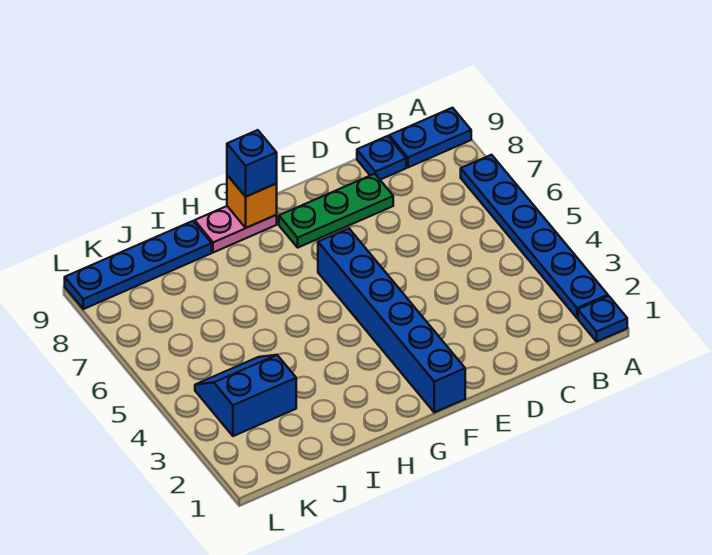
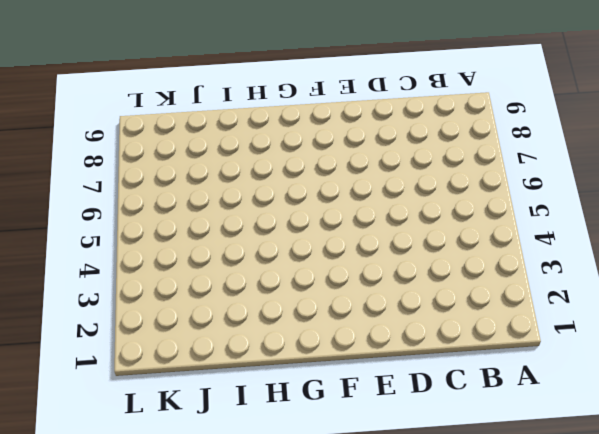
none -> blue plate A1 level 1
none -> blue plate A2:A7 level 1

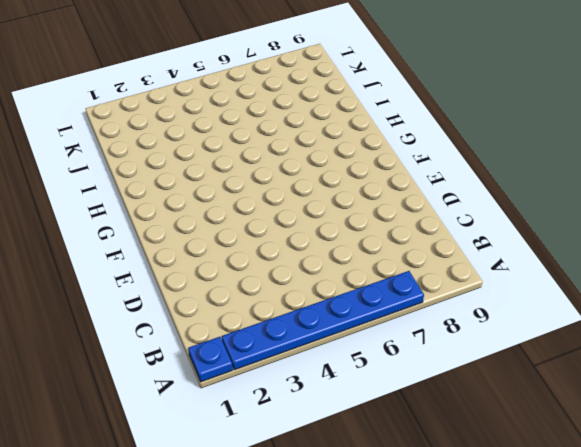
none -> blue plate A9:B9 level 1
none -> blue plate C9 level 1

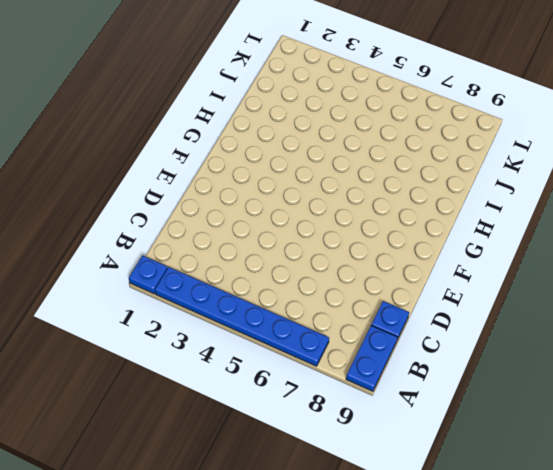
none -> green plate D8:F8 level 1
none -> blue brick F1:F6 level 1

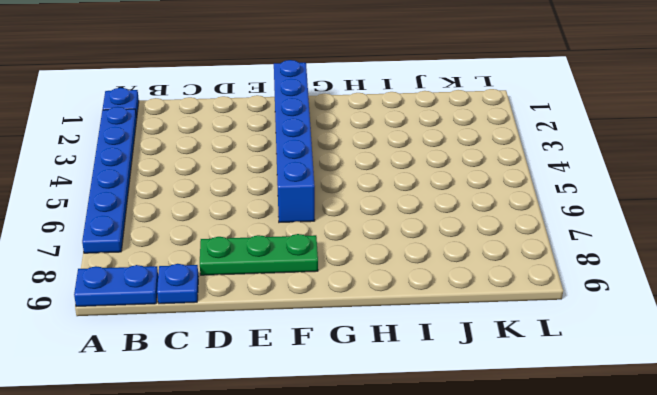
none -> pink plate G9:H9 level 1
none -> blue plate I9:L9 level 1

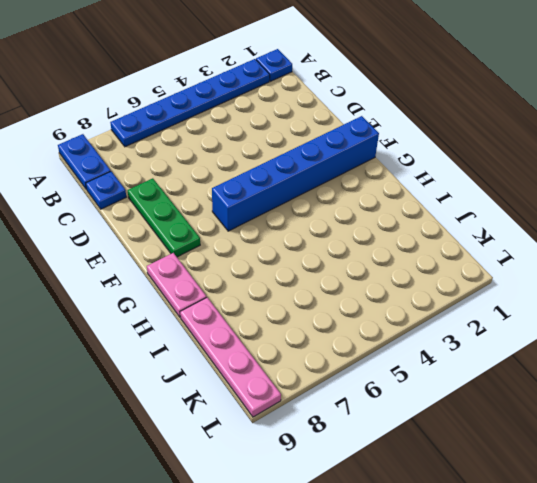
pink plate I9:L9 level 1 -> blue plate I9:L9 level 1
none -> blue slope J3:K4 level 1 top 3
none -> orange brick G9 level 2

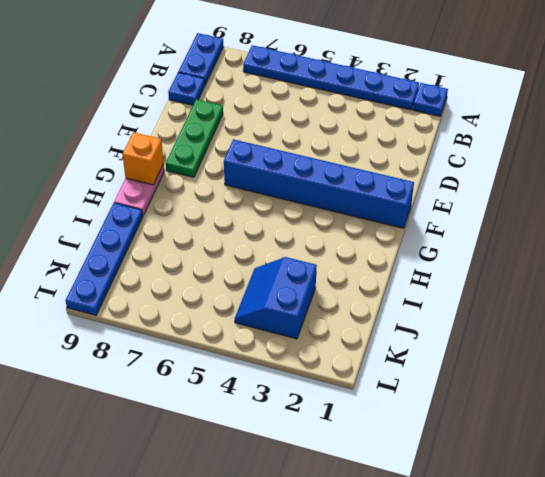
none -> blue brick G9 level 3

